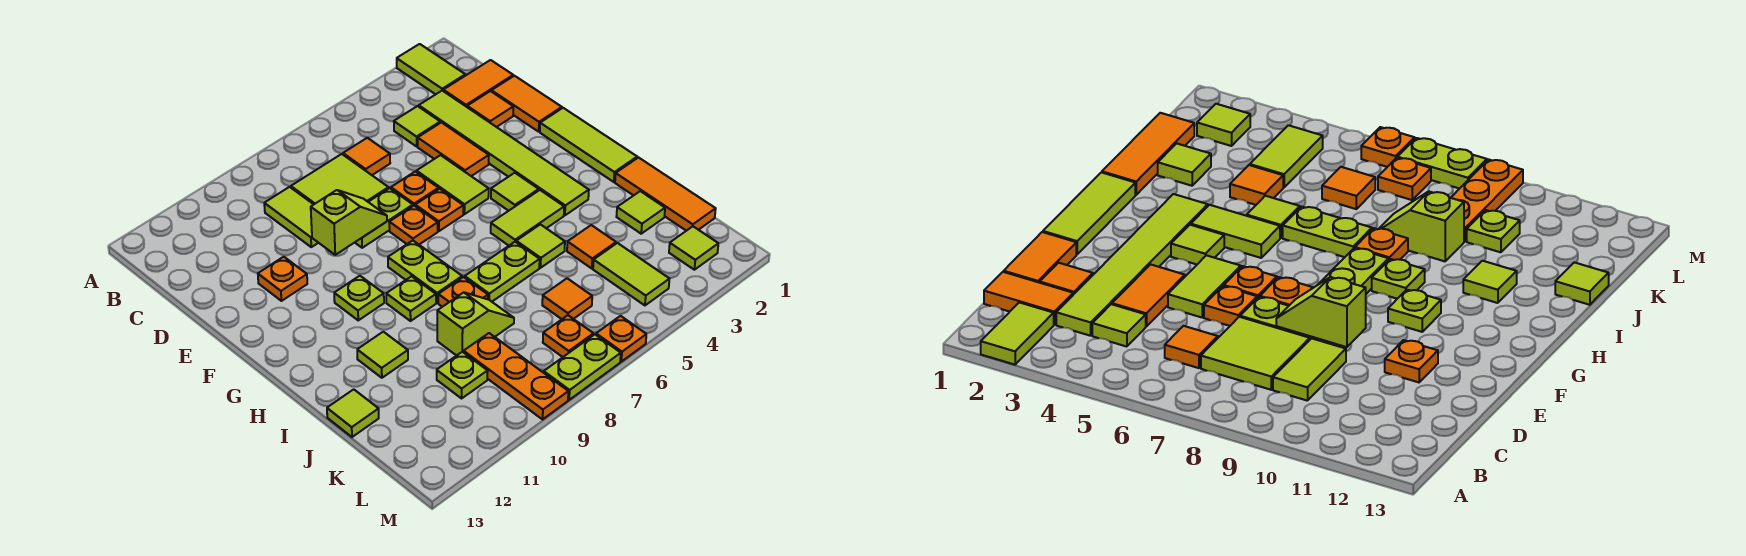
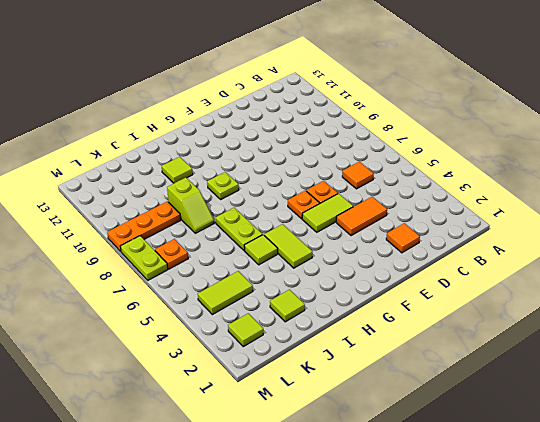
none -> lime tile A2:B2 level 1
none -> orange tile C1:C2 level 1
none -> lime tile C3:H3 level 1
none -> lime tile C4 level 1

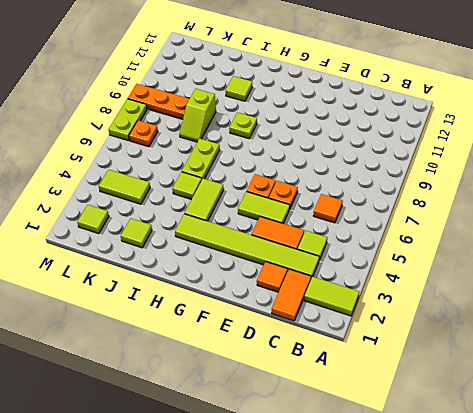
none -> lime tile C7:D8 level 1
none -> lime tile C9:D9 level 1
none -> orange tile D1:E1 level 1
none -> lime plate E7:E8 level 1

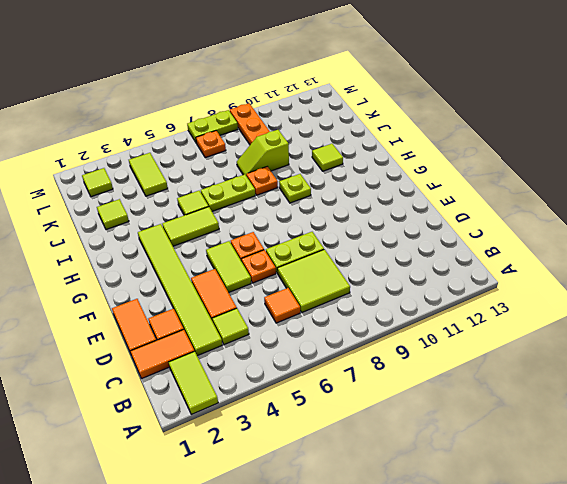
none -> lime tile C9:D9 level 1
none -> orange plate E11 level 1
none -> lime tile F1:H1 level 1
none -> orange plate F7 level 1

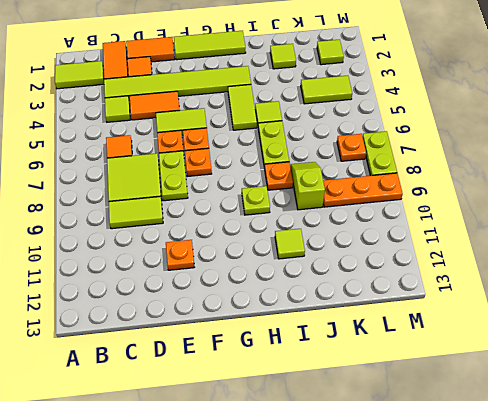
none -> lime tile G4 level 1
none -> lime plate G8:H8 level 1
none -> lime plate G10 level 1
none -> orange tile I1:K1 level 1

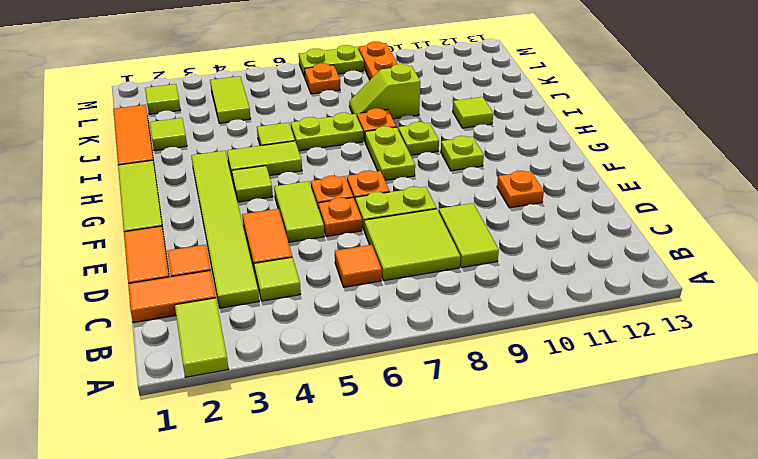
none -> orange tile J4 level 1
none -> lime tile J13 level 1
none -> orange tile K6 level 1
none -> lime plate K10 level 1

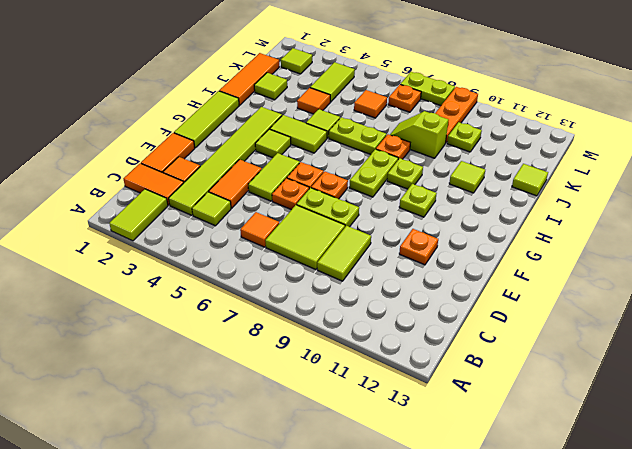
none -> orange plate M6 level 1
none -> lime slope E8:E9 level 2 top 9

